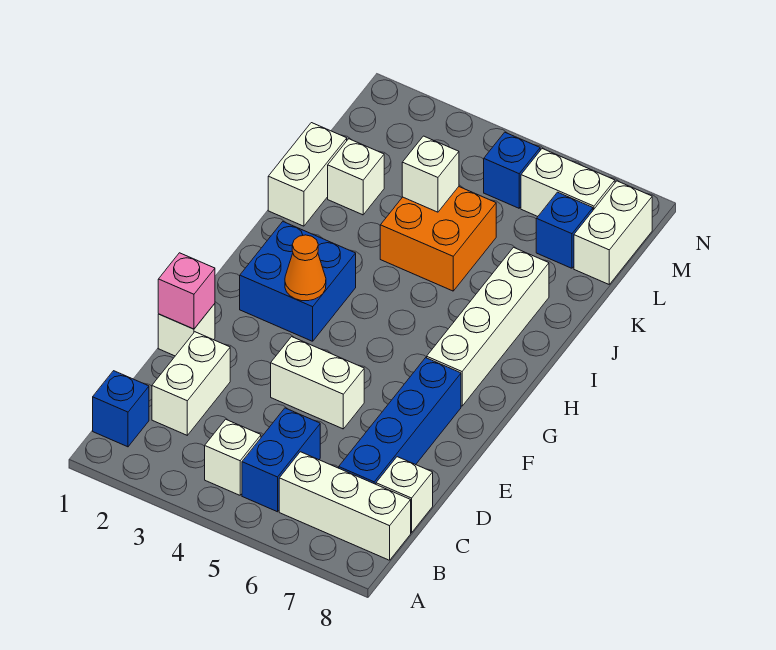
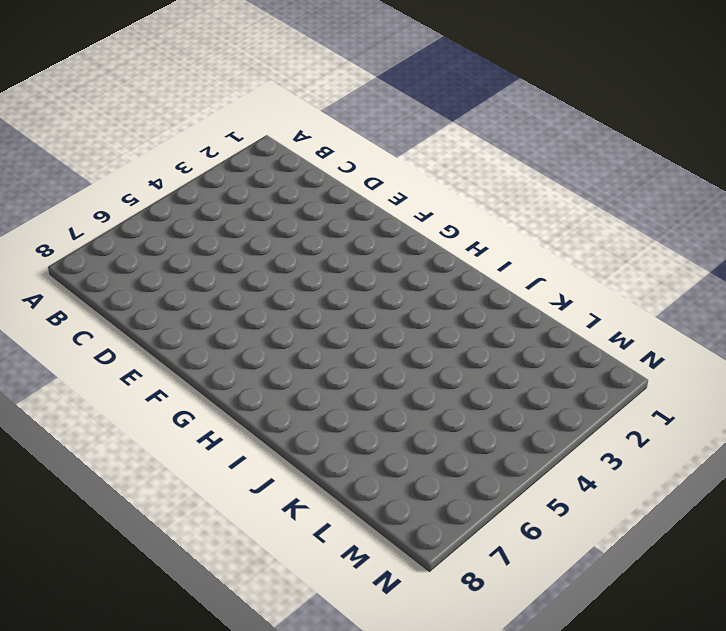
none -> blue brick B1 level 1
none -> white brick B4 level 1
none -> blue brick B5:C5 level 1

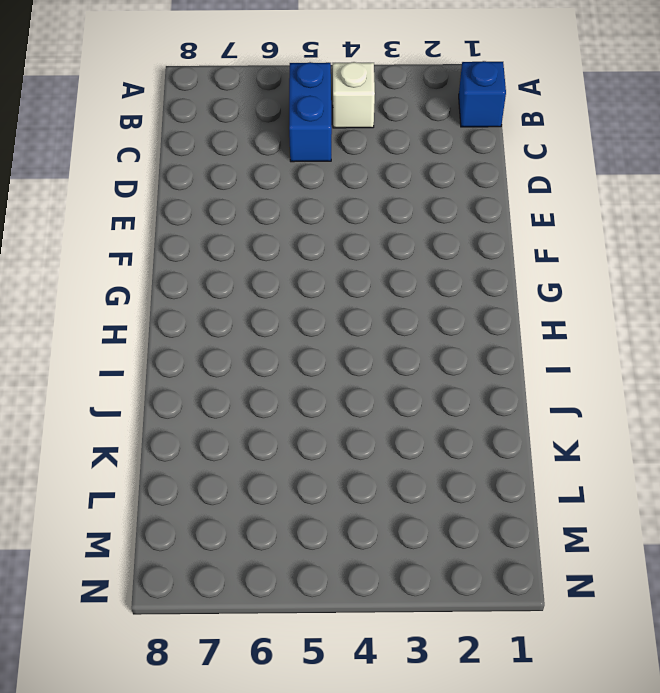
none -> white brick B6:B8 level 1
none -> white brick C2:D2 level 1
none -> blue brick C7:F7 level 1

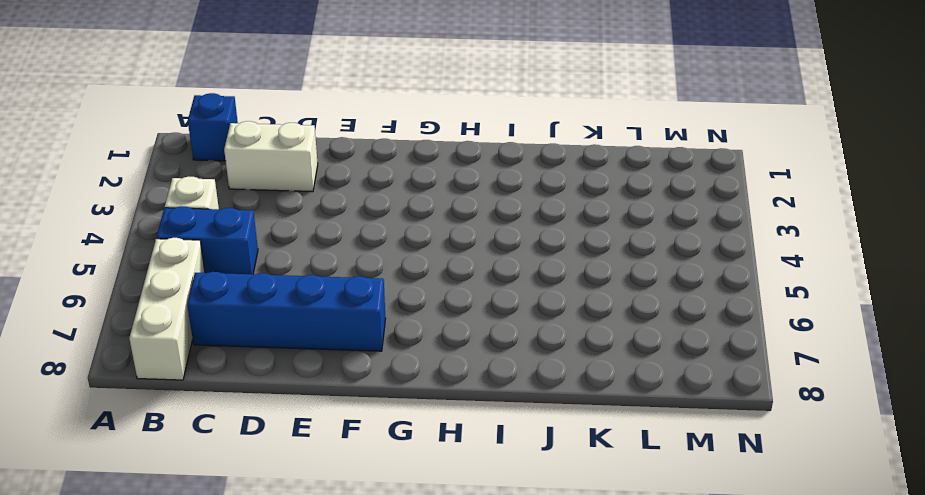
none -> white brick C8 level 1
none -> white brick E1 level 1
none -> white brick E4:E5 level 1

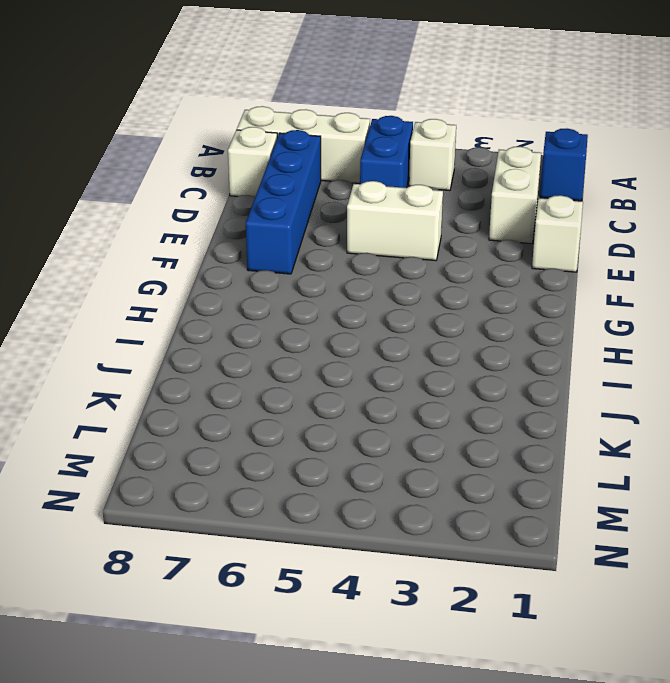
none -> blue brick G2:H3 level 1
none -> white brick G7:J7 level 1
none -> white brick J1:K1 level 1

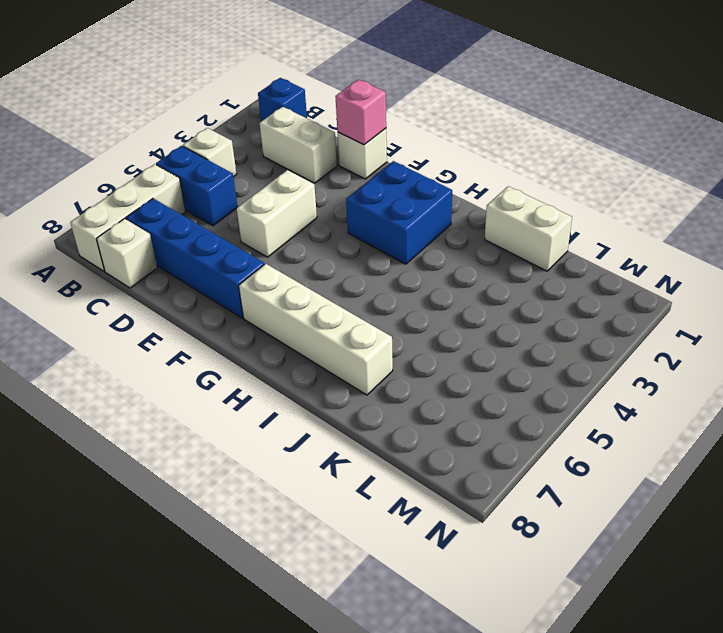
none -> orange brick J4:K5 level 1
none -> white brick K2 level 1
none -> blue brick L7 level 1

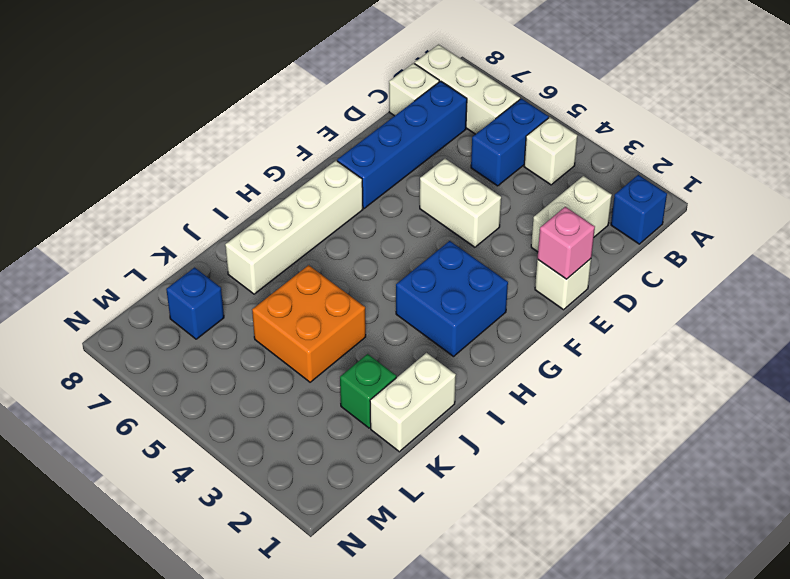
green brick K2 level 1 -> white brick K2 level 1
none -> white brick L8:M8 level 1
none -> blue brick M5 level 1
none -> white brick M6:M7 level 1

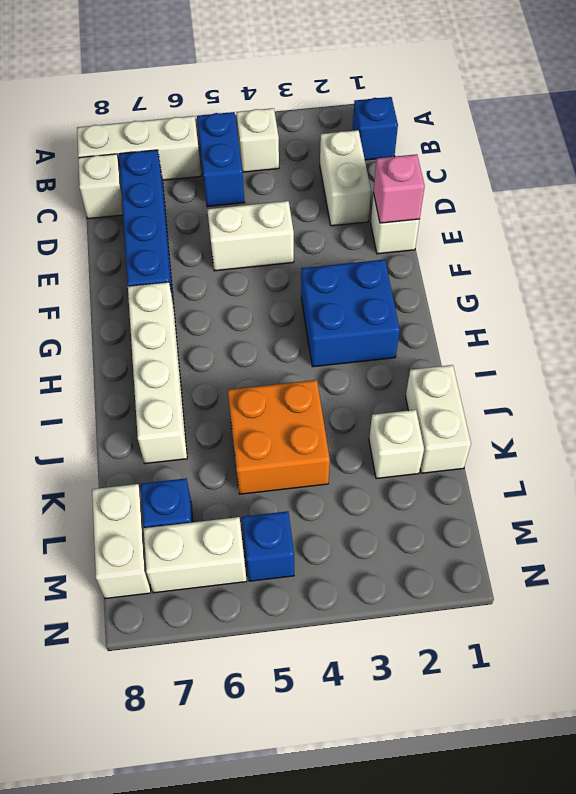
none -> orange cone G3 level 2
none -> white brick K4 level 2

